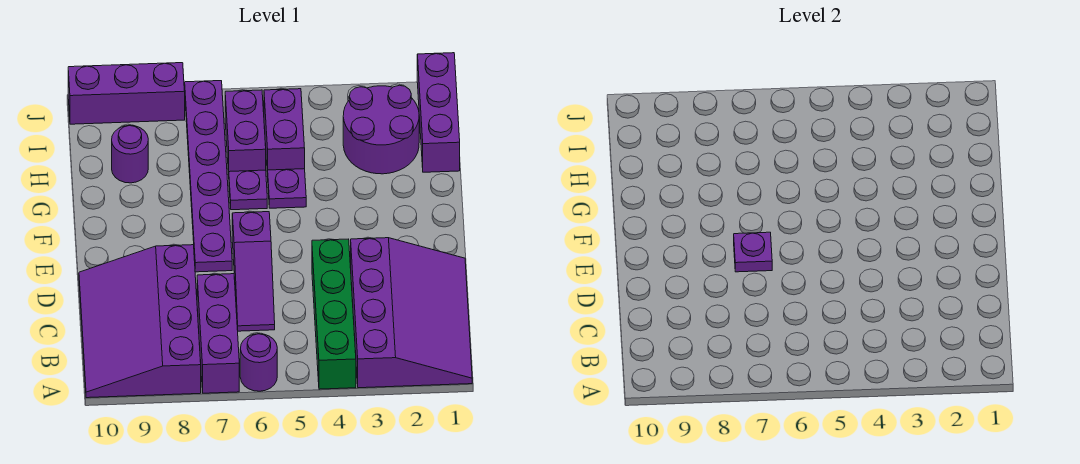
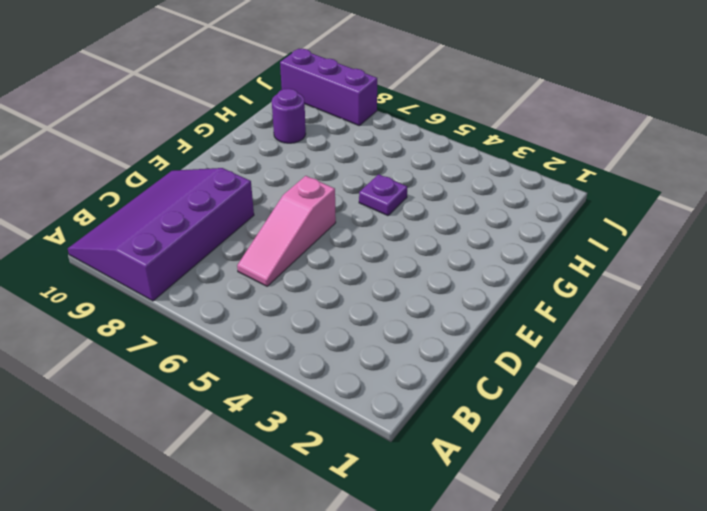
pink slope C6:E6 level 1 top E -> purple slope C6:E6 level 1 top E
none -> purple slope A1:D3 level 1 top 3
none -> green brick A4:D4 level 1
none -> purple round brick A6 level 1

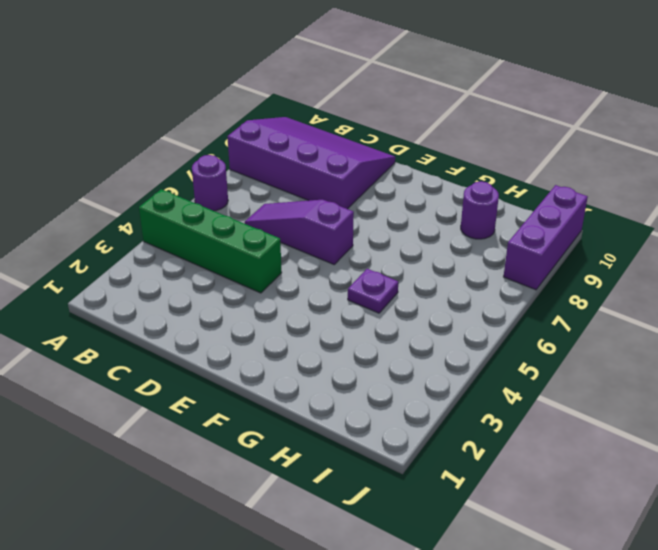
none -> purple slope A1:D3 level 1 top 3
none -> purple brick A7:C7 level 1
none -> purple plate E7:J7 level 1

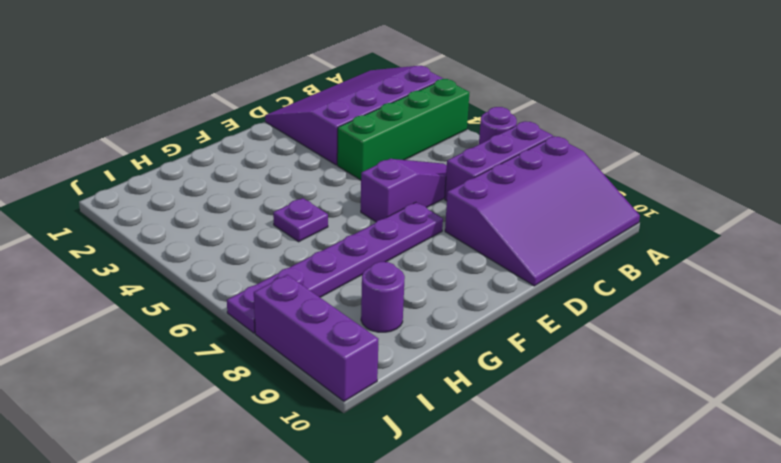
none -> purple plate G6 level 1
none -> purple brick H1:J1 level 1
none -> purple round brick H2:I3 level 1

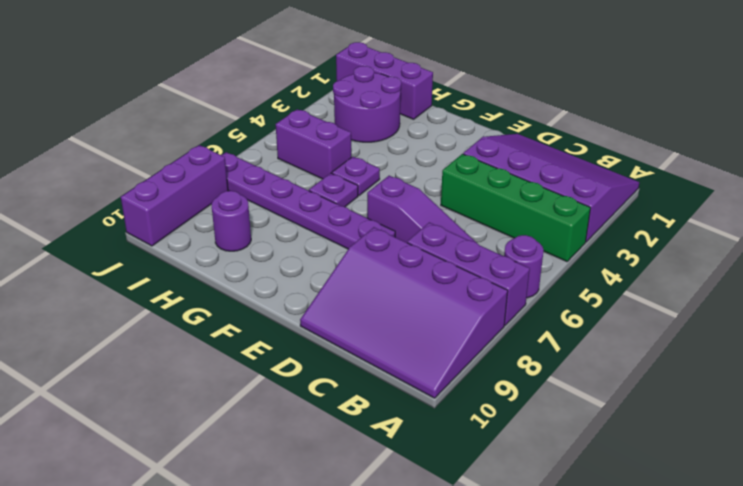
none -> purple brick H6:I6 level 1
none -> purple plate E7 level 2

